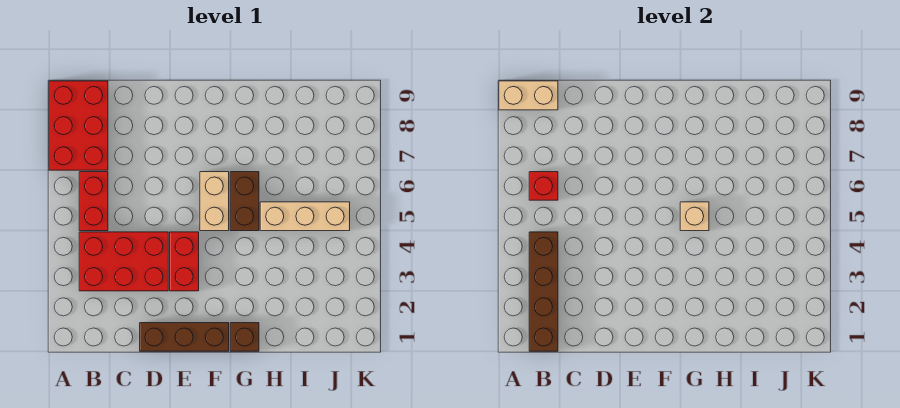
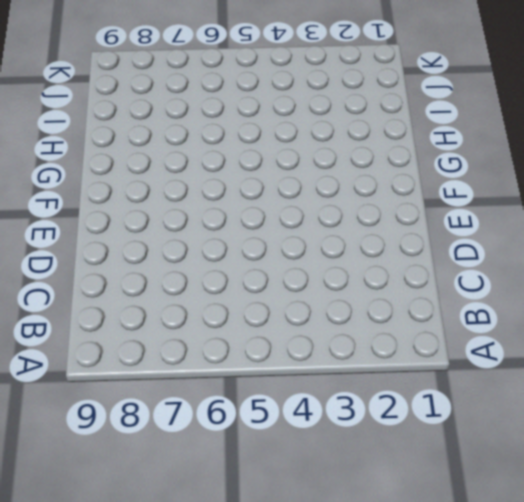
none -> red brick A7:B9 level 1
none -> red brick B3:D4 level 1
none -> red brick B5:B6 level 1

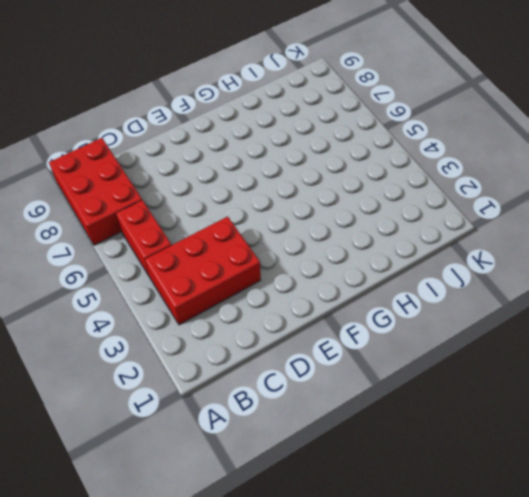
none -> brown brick D1:F1 level 1
none -> red brick E3:E4 level 1
none -> tan brick F5:F6 level 1

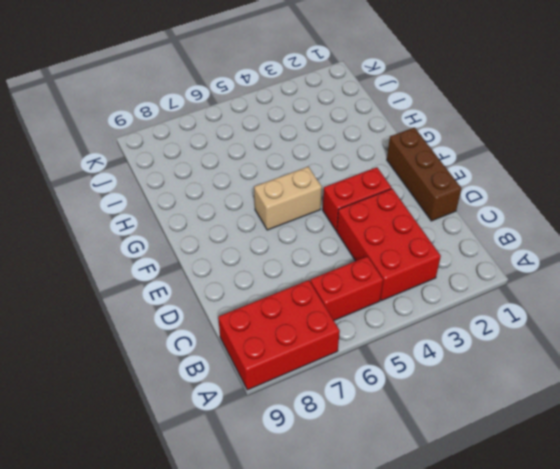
none -> brown brick G1 level 1
none -> brown brick G5:G6 level 1
none -> tan brick H5:J5 level 1

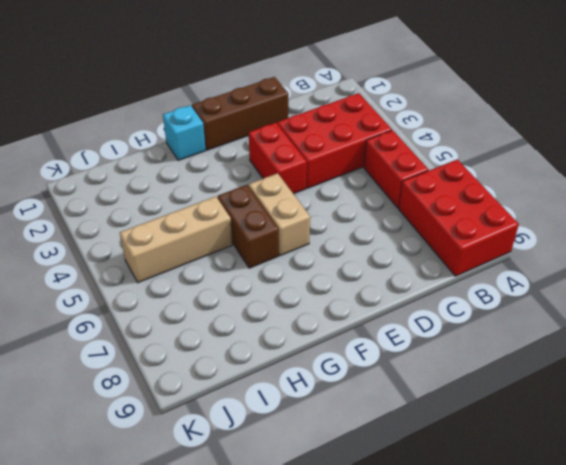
cyan brick G1 level 1 -> brown brick G1 level 1
none -> tan brick A9:B9 level 2
none -> brown brick B1:B4 level 2
none -> red brick B6 level 2

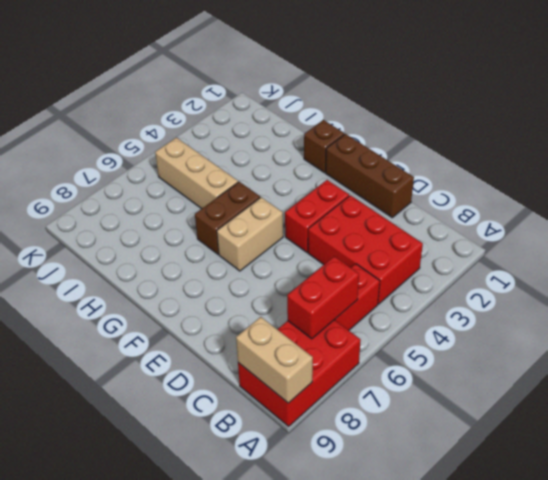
red brick B6:B7 level 2 -> red brick B6 level 2
none -> brown brick B1:B4 level 2
none -> tan brick G5 level 2

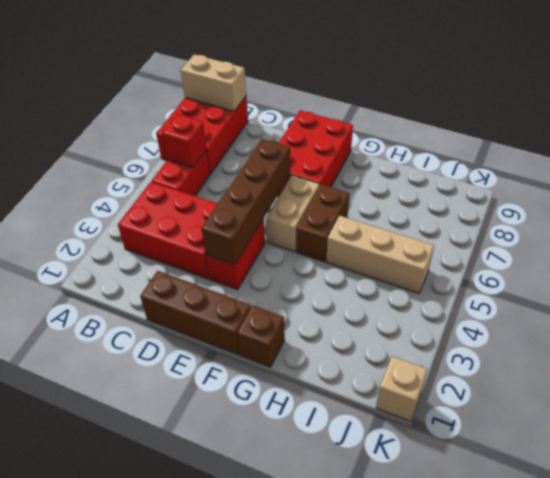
brown brick E3:E6 level 2 -> brown brick B1:B4 level 2
red brick E7:F9 level 1 -> none
tan brick K1 level 1 -> tan brick G5 level 2

